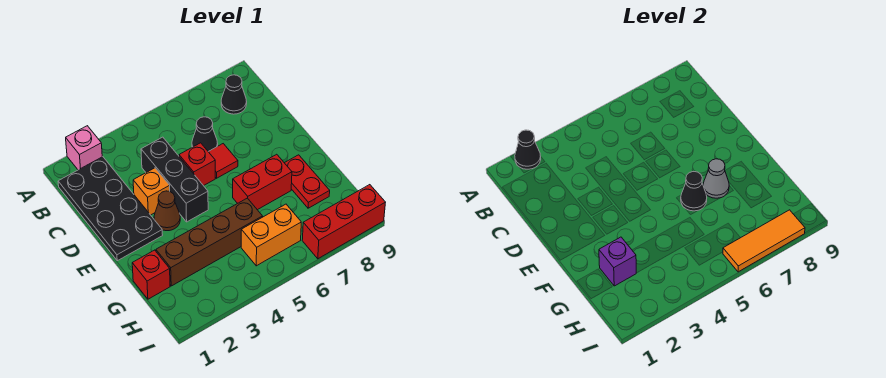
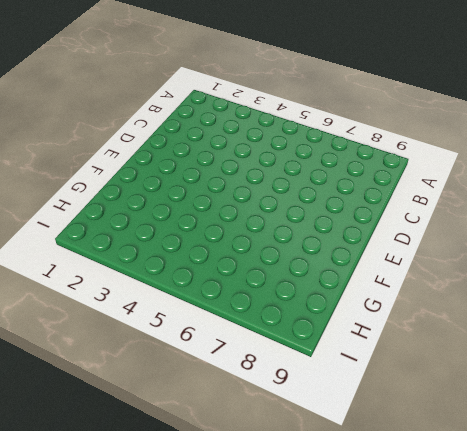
none -> pink brick A2 level 1
none -> black plate B1:E2 level 1
none -> black cone B8 level 1

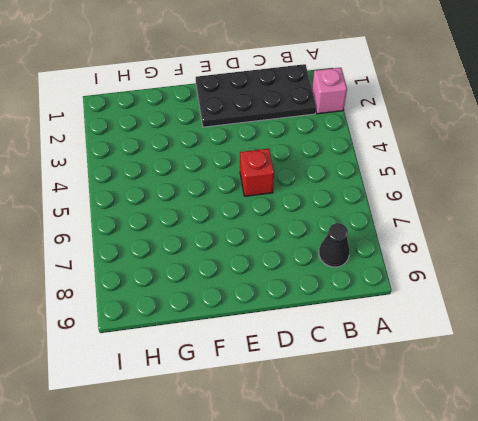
none -> black brick C4:E4 level 1
none -> black cone C6 level 1
none -> orange brick D3 level 1

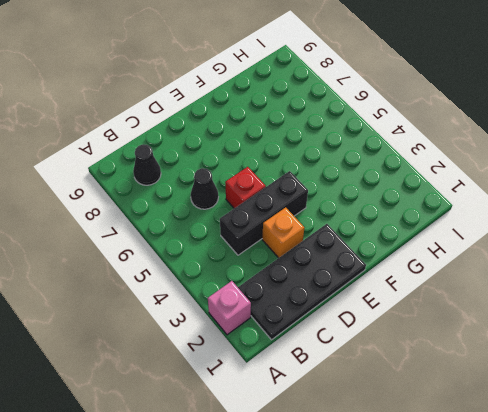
none -> red tile D6 level 1
none -> brown cone E3 level 1
none -> red brick F6:F7 level 1

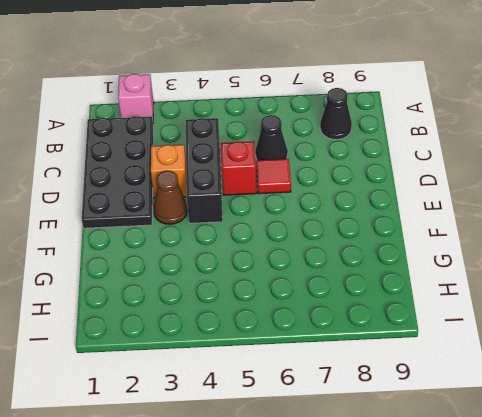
none -> red brick F6:F7 level 1
none -> red plate F8:G8 level 1
none -> red brick G1 level 1

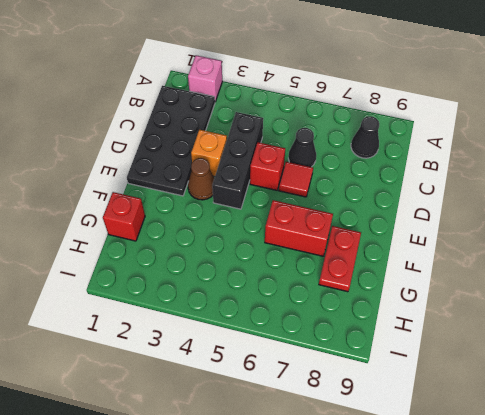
none -> brown brick G2:G5 level 1
none -> orange brick H5:H6 level 1
none -> red brick I7:I9 level 1

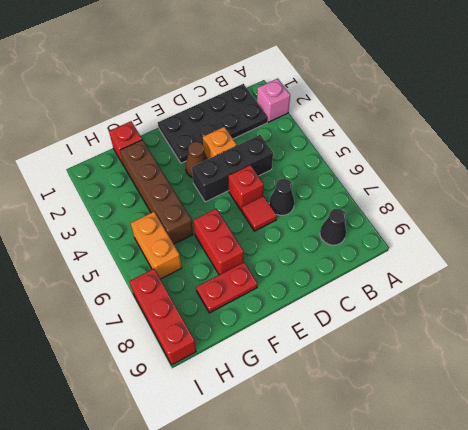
none -> black cone A2 level 2
none -> black cone F6 level 2
none -> grey cone F7 level 2

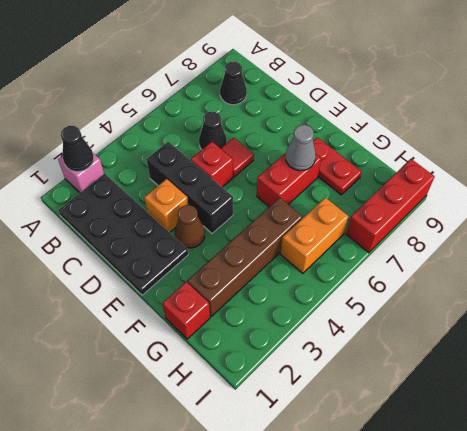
none -> black cone F6 level 2
none -> purple brick G2 level 2
none -> orange tile I6:I8 level 2

